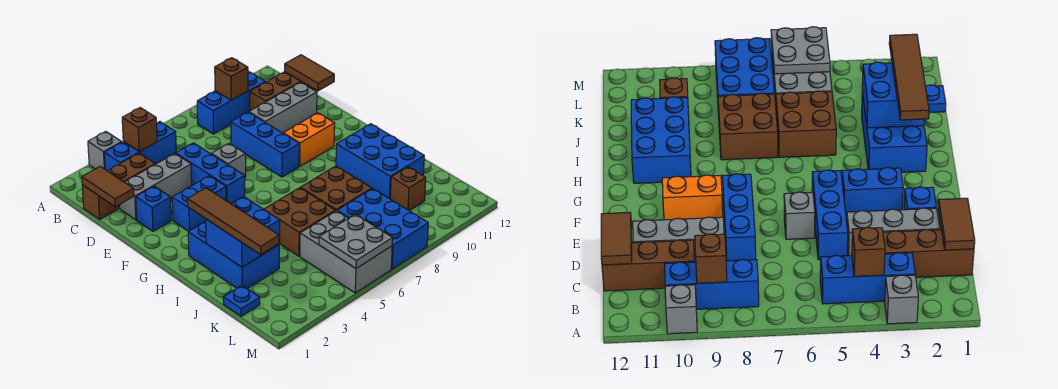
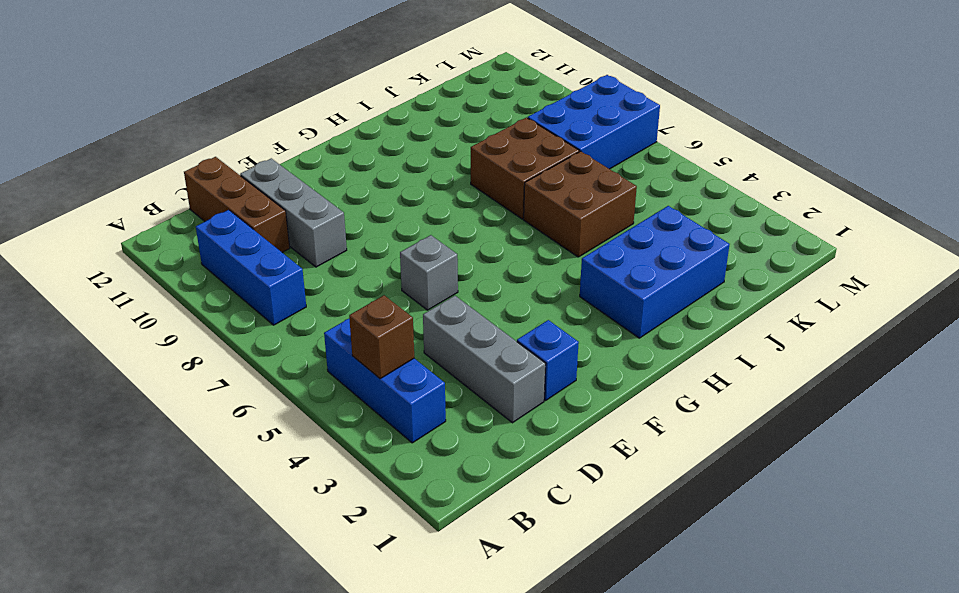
none -> grey brick A3 level 1
none -> grey brick A10 level 1
none -> brown brick C1:C3 level 1

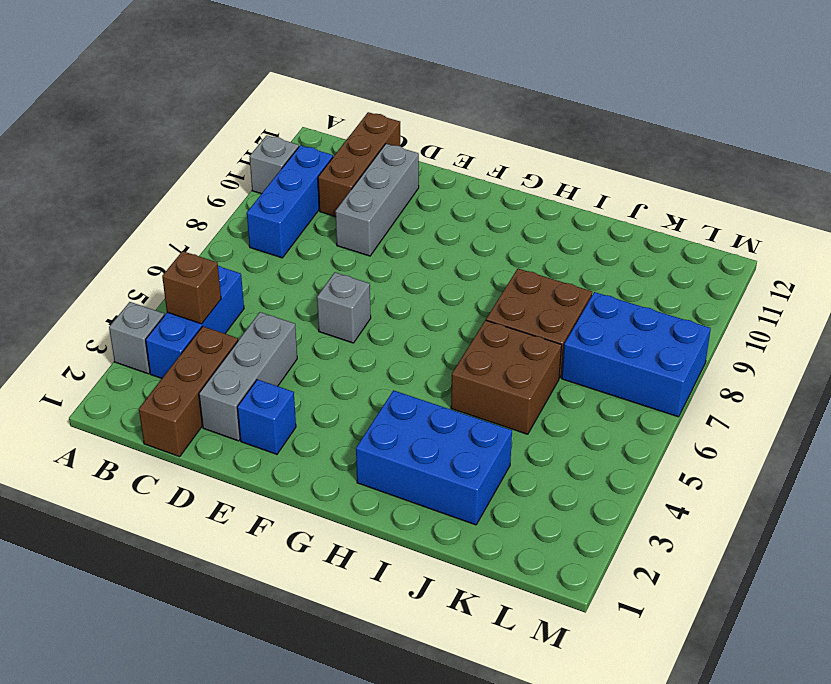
none -> blue brick D5:F5 level 1
none -> blue brick D8:F8 level 1
none -> blue brick F3:F4 level 1

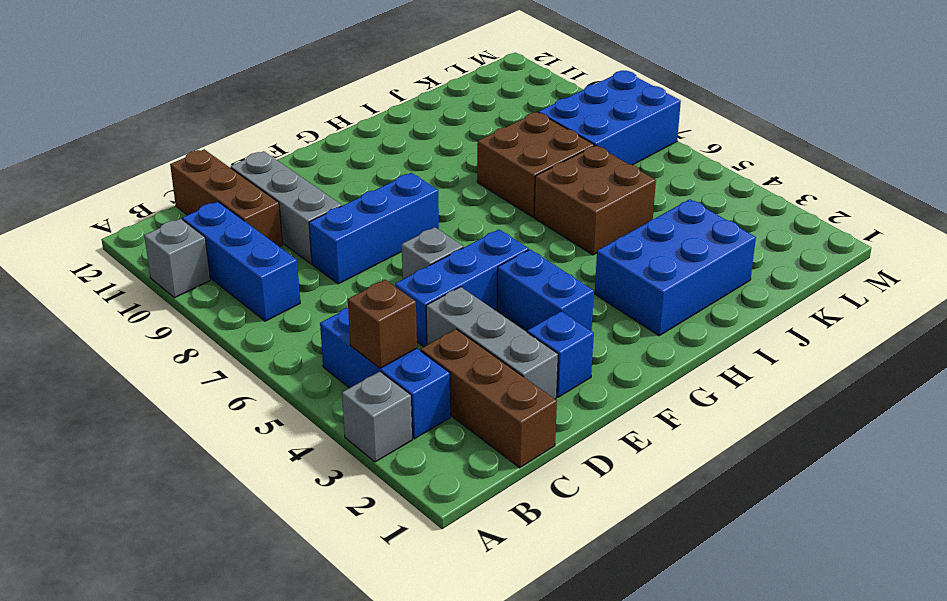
none -> orange brick F9:F10 level 1
none -> blue brick H10:J11 level 1
none -> blue plate K1 level 1

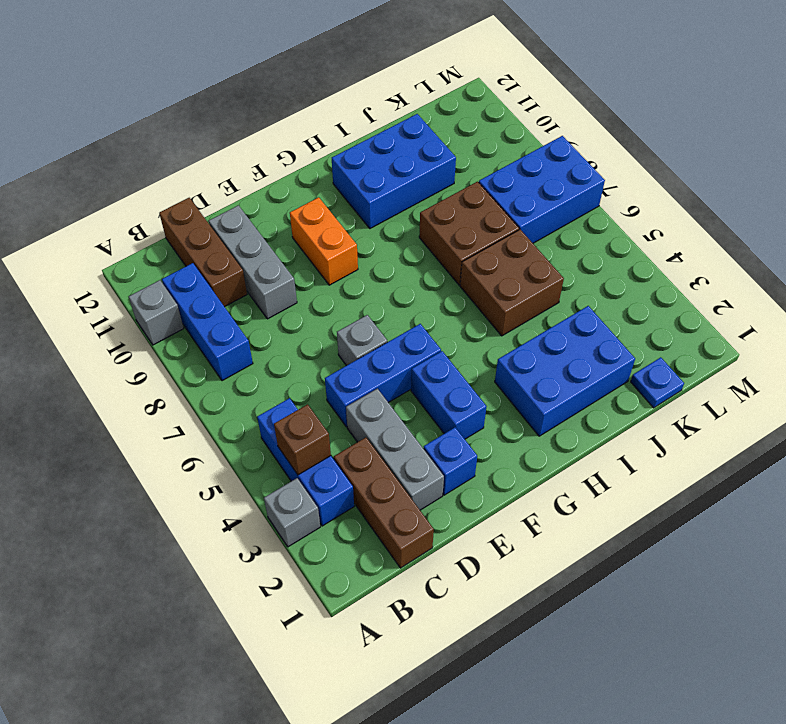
none -> blue brick D8:F8 level 1
none -> grey brick K5:M6 level 1
none -> brown brick K10 level 1

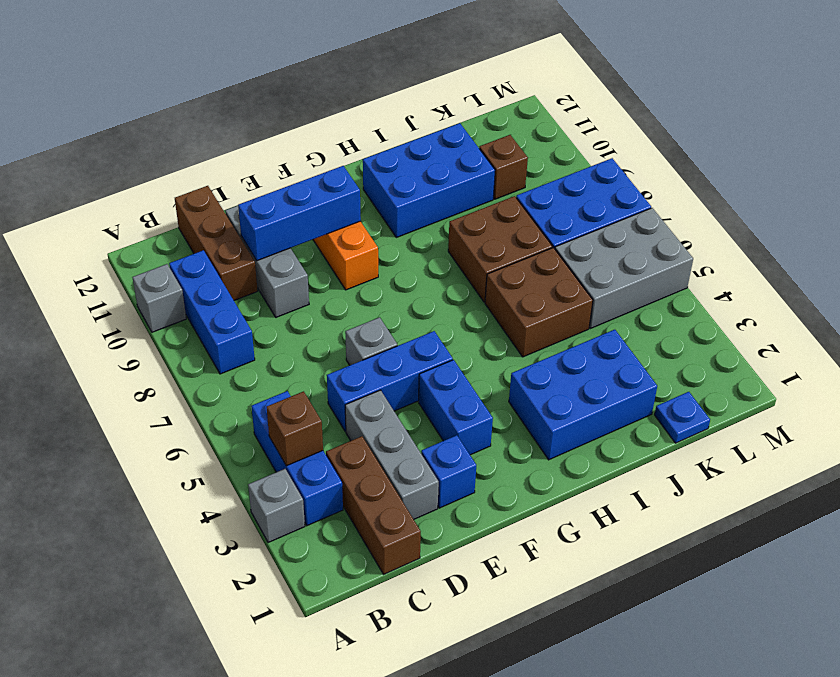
blue brick D10:F10 level 2 -> blue brick D8:F8 level 1
none -> brown brick B9 level 2
none -> brown tile C1:D1 level 2
none -> brown tile C12:D12 level 2

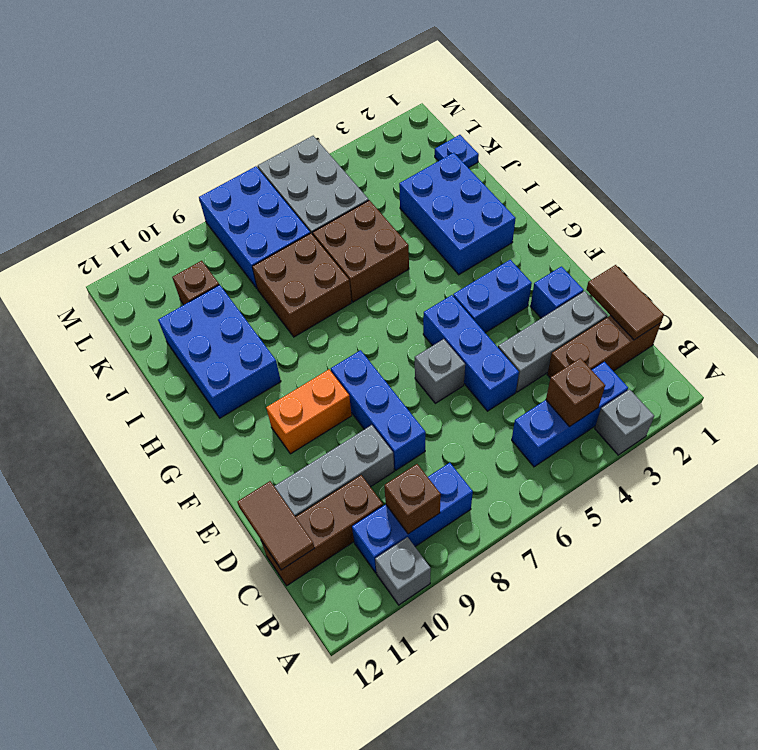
none -> blue brick I2:J3 level 2
none -> grey plate L5:M6 level 2
none -> brown tile H2:K2 level 3

